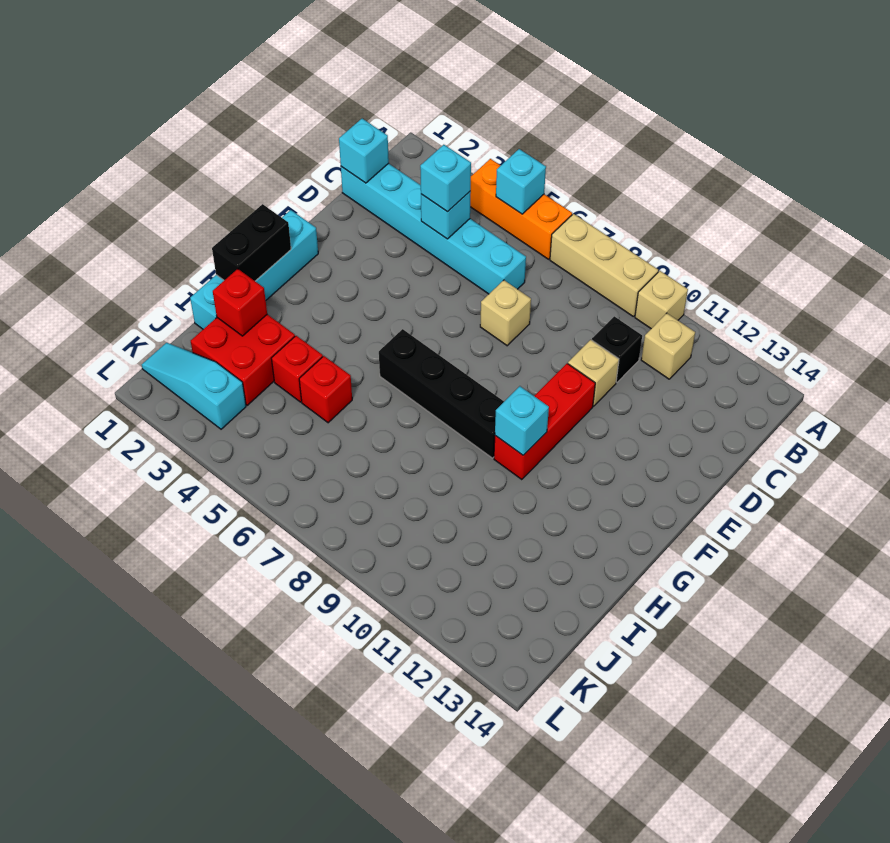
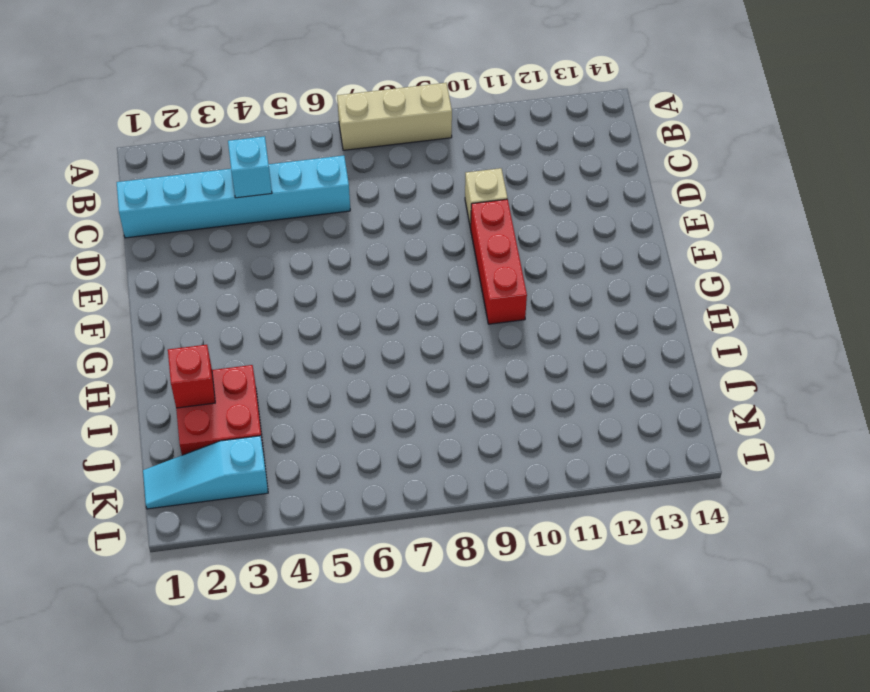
none -> orange brick A4:A6 level 1
none -> tan brick A10 level 1
none -> tan brick B11 level 1

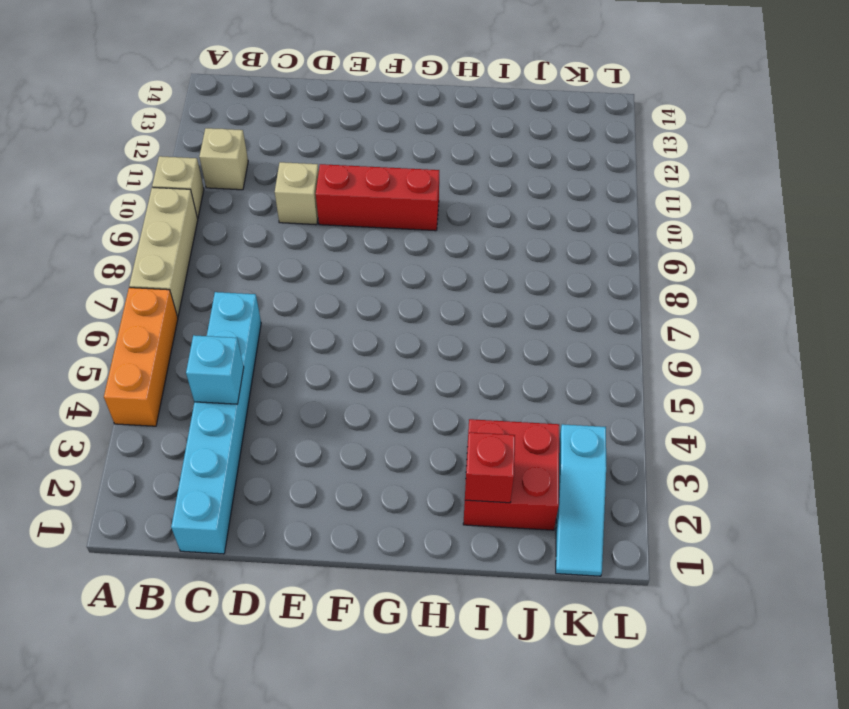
none -> black brick C10 level 1
none -> tan brick D7 level 1
none -> cyan brick F1:I1 level 1

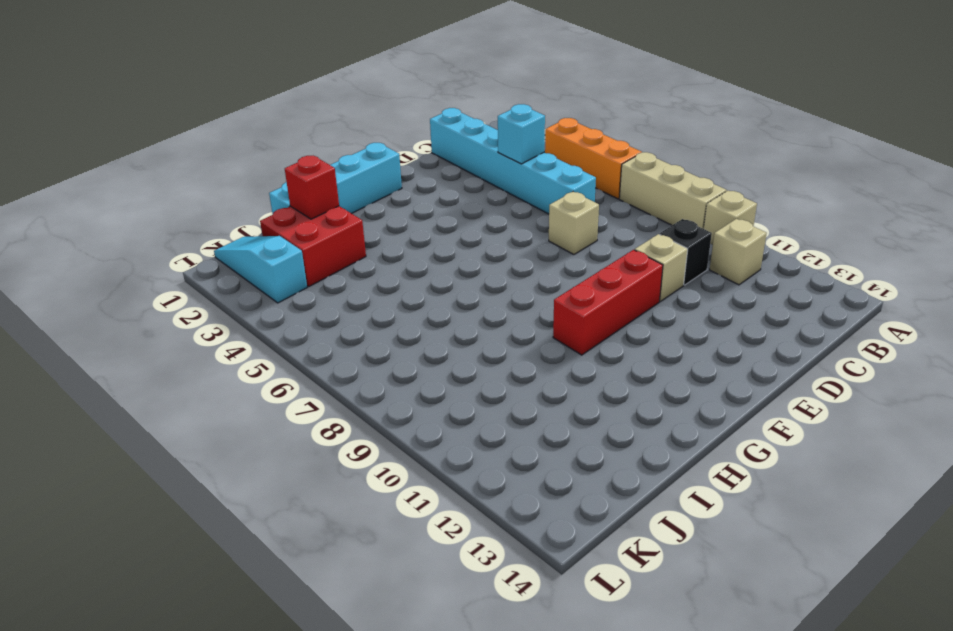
none -> black brick G6:G9 level 1
none -> red brick I4 level 1
none -> red brick I5 level 1

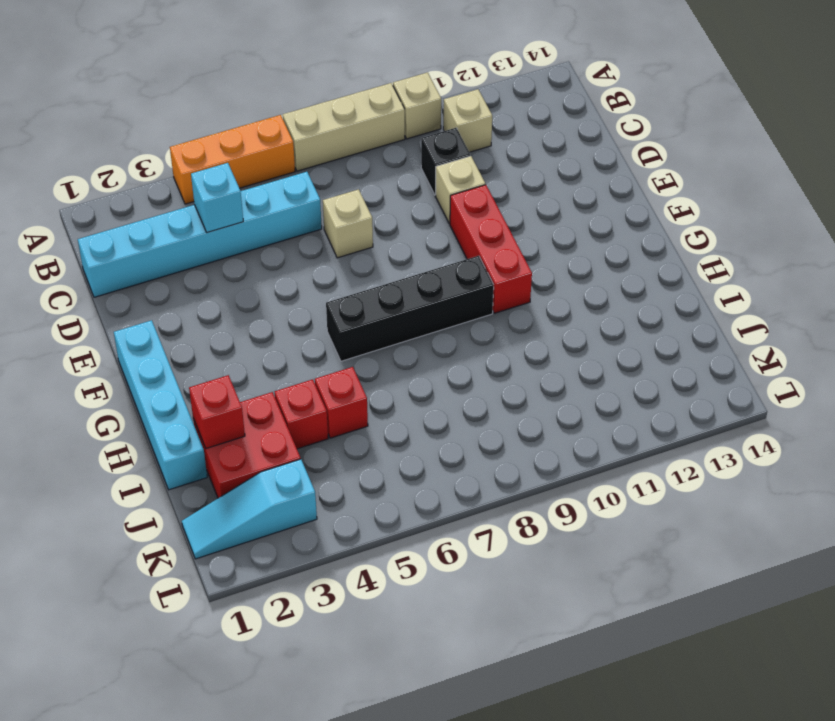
none -> cyan brick A5 level 2
none -> cyan brick C1 level 2
none -> black brick G1:H1 level 2

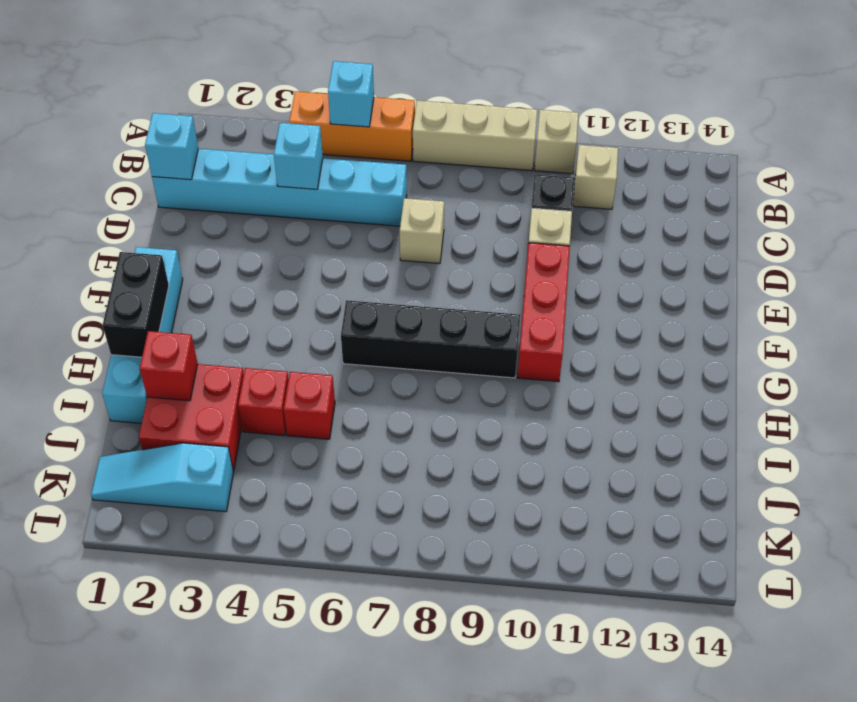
none -> cyan brick G10 level 2
none -> cyan brick C4 level 3

